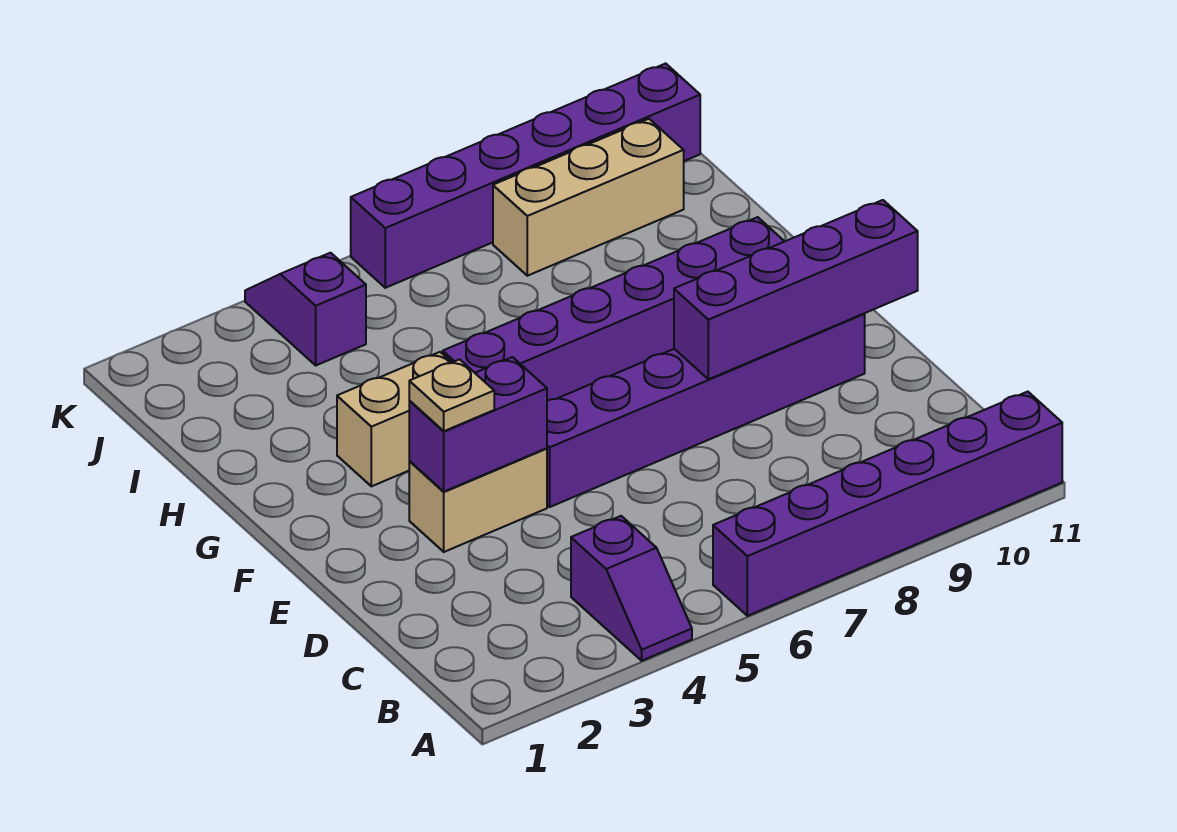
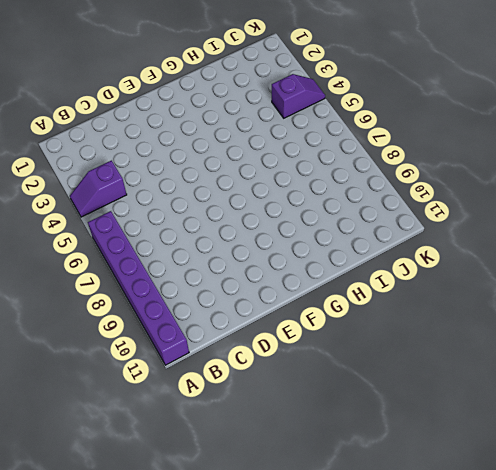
none -> tan brick E3:E4 level 1
none -> purple brick E5:E10 level 1
none -> tan brick G3:G4 level 1

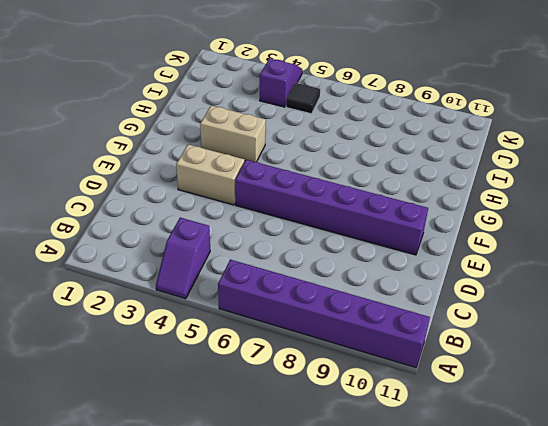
black tile J5 level 1 -> none
none -> purple brick G5:G10 level 1
none -> tan brick J8:J10 level 1
none -> purple brick K6:K11 level 1

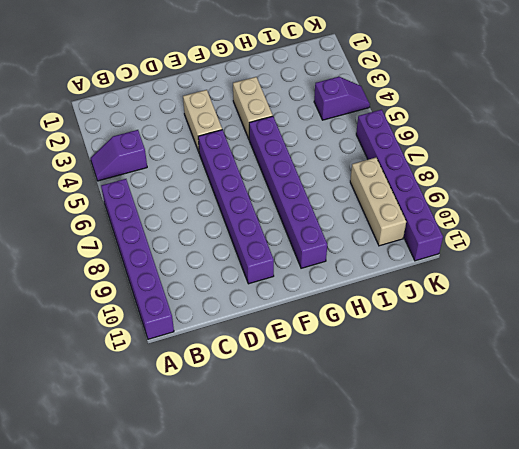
none -> purple brick E3:E4 level 2
none -> purple brick E8:E11 level 2
none -> tan plate E3 level 3

